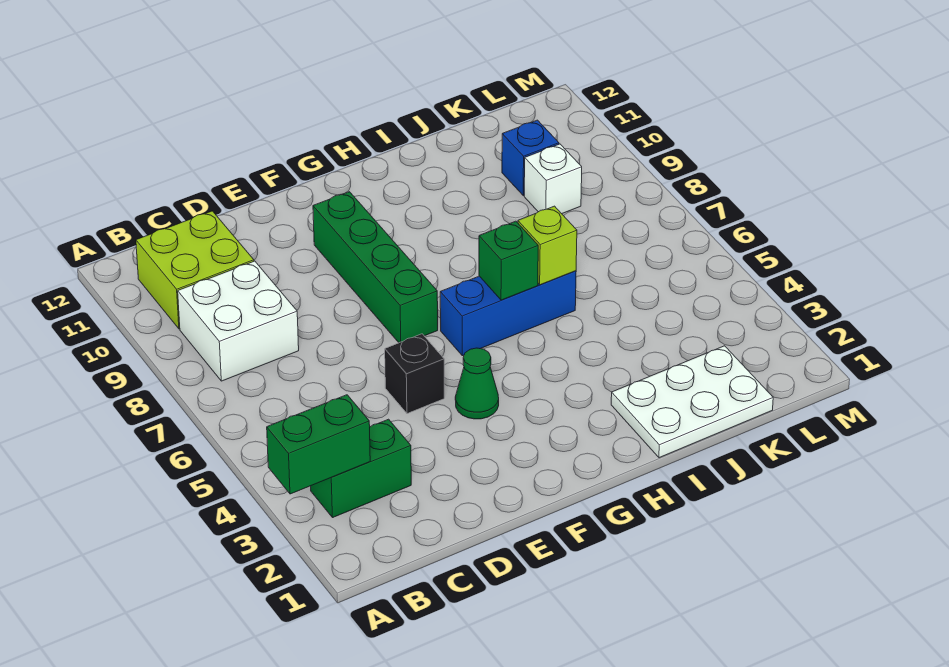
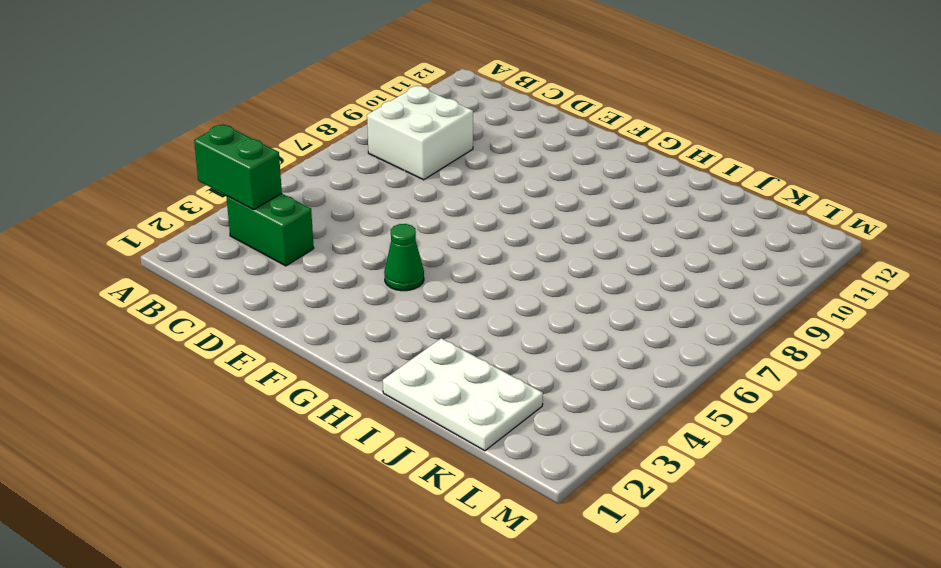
none -> lime brick B10:C11 level 1
none -> black brick E5 level 1
none -> green brick F7:F10 level 1

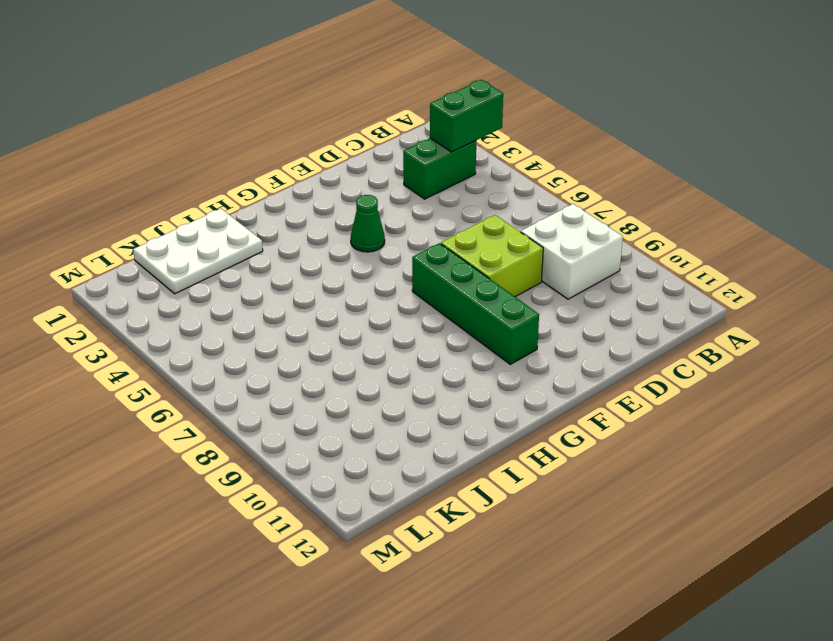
lime brick D7:E8 level 1 -> lime brick B10:C11 level 1
none -> black brick E5 level 1
none -> blue brick G6:I6 level 1
none -> white brick K9 level 1

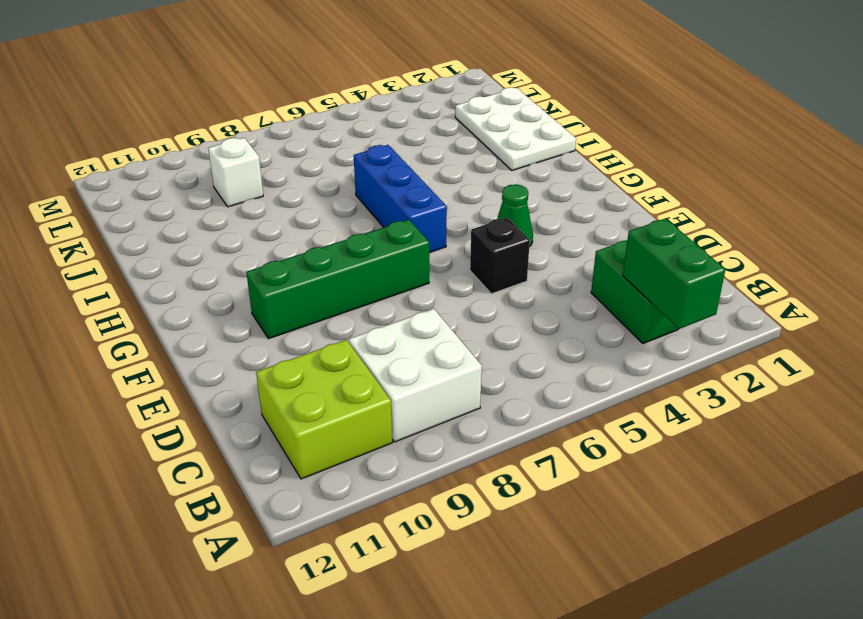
none -> blue brick K10 level 1
none -> green brick H6 level 2
none -> lime brick I6 level 2

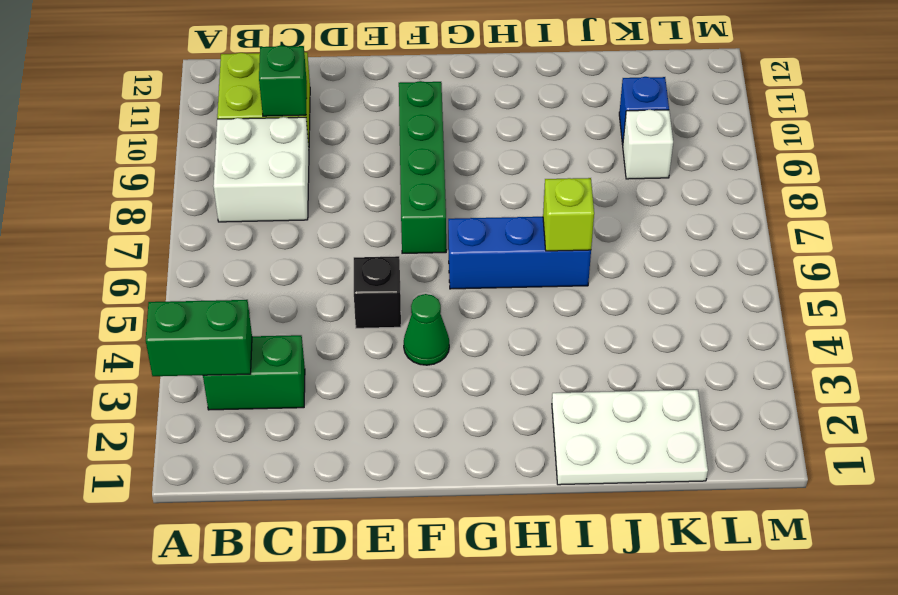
green brick C10 level 2 -> green brick H6 level 2

